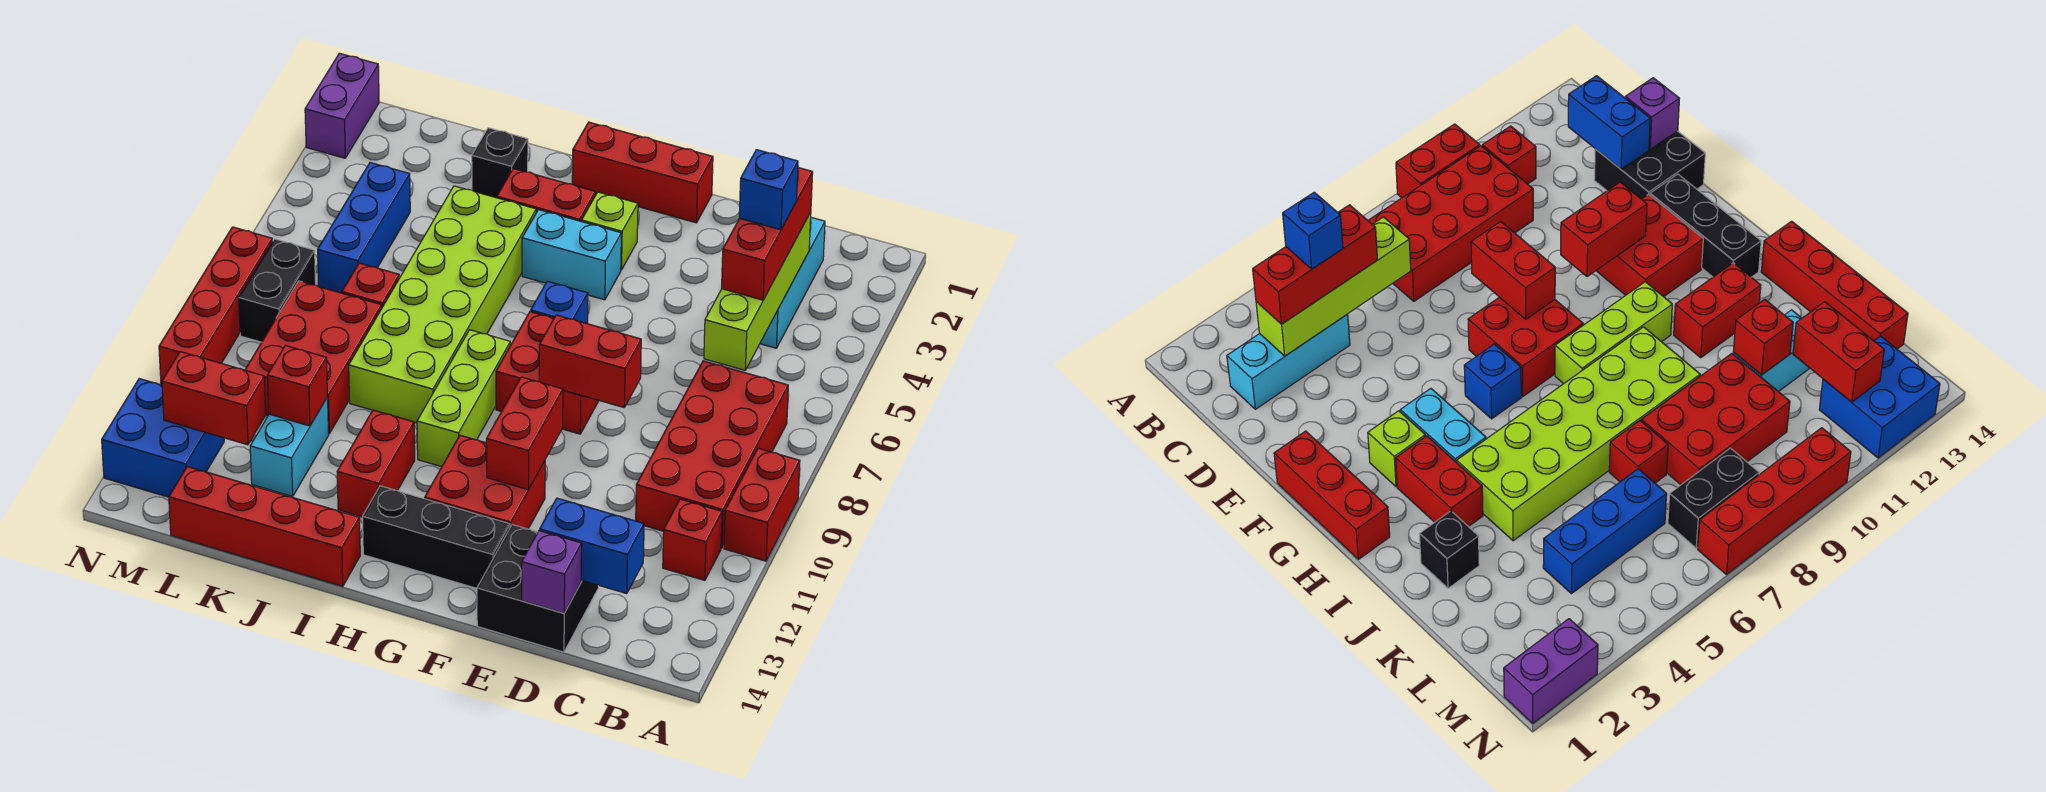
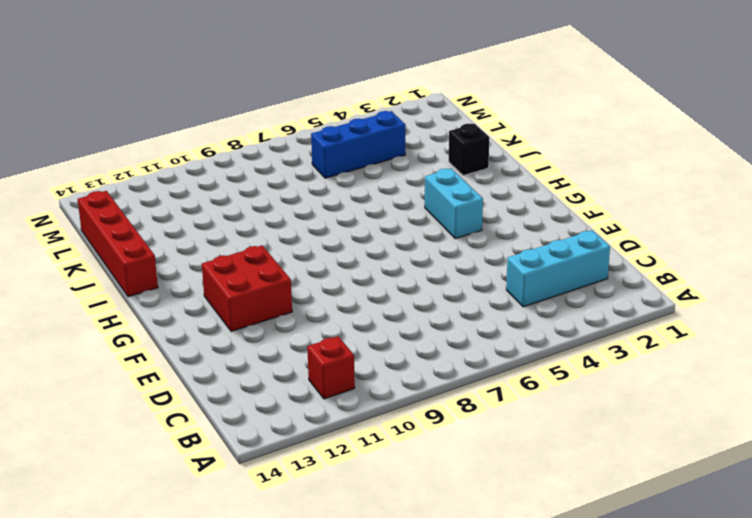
none -> red brick A9:A10 level 1
none -> red brick B7:C10 level 1
none -> black brick D13:E14 level 1
none -> red brick F1:H1 level 1

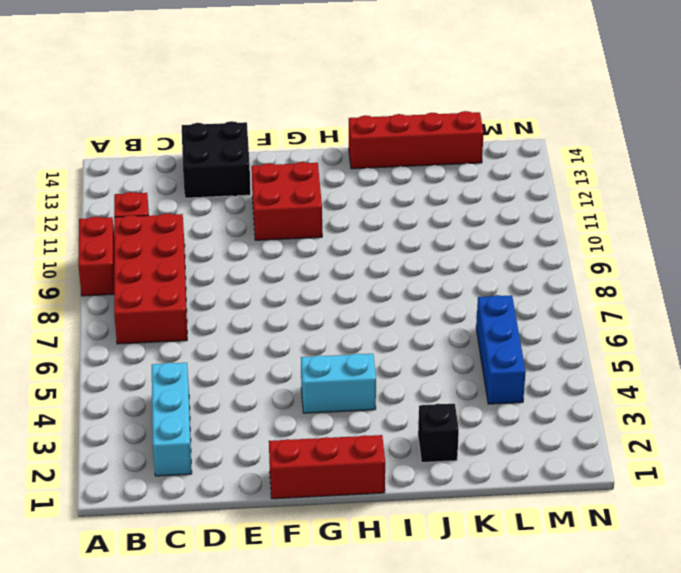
none -> red brick F7:G8 level 1
none -> black brick F13:H13 level 1
none -> lime brick G3 level 1
none -> blue brick G6 level 1

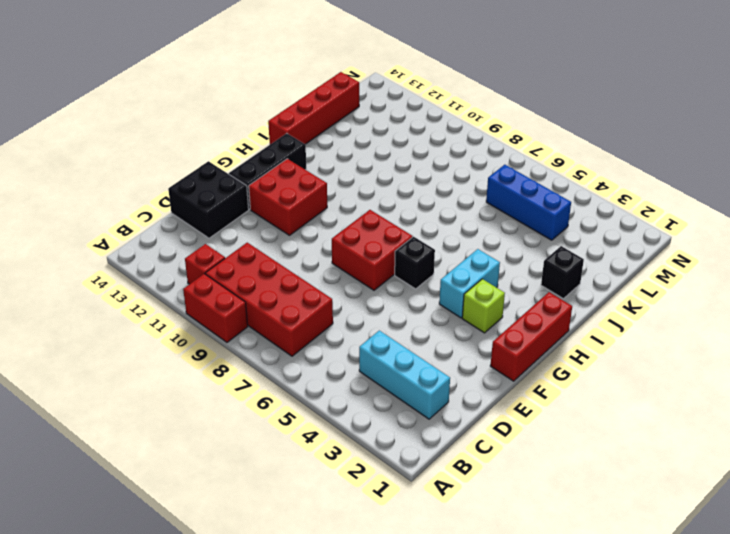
black brick G6 level 1 -> blue brick G6 level 1
none -> red brick H3:I3 level 1
none -> lime brick H8:H10 level 1
none -> lime brick I4:J9 level 1
none -> red brick I11:I12 level 1

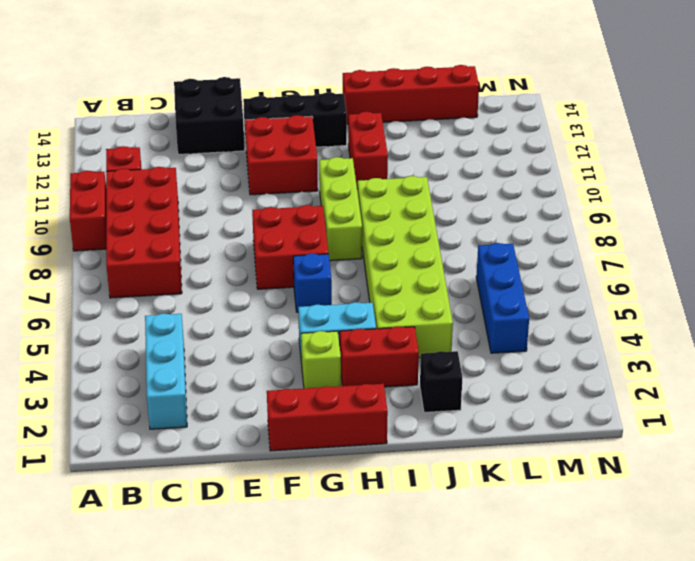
none -> red brick K7 level 1
none -> red brick K8:L10 level 1
none -> cyan brick K11:K12 level 1
none -> black brick M7:M8 level 1

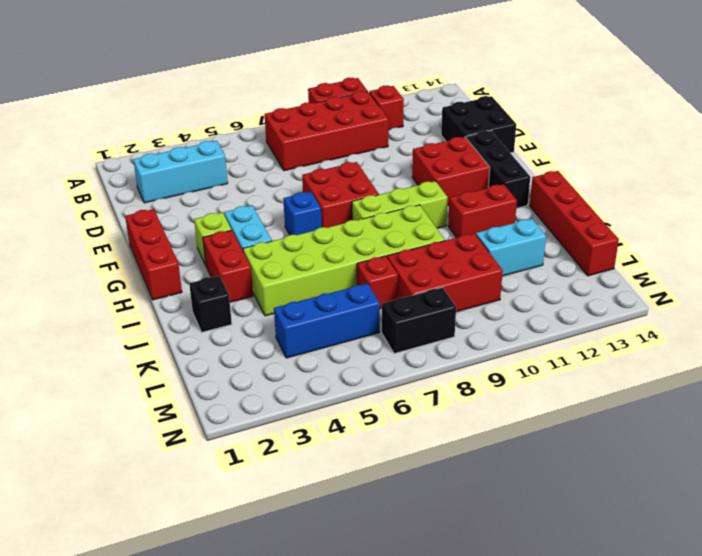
none -> blue brick M12:N13 level 1
none -> purple brick N1:N2 level 1
none -> red brick N7:N10 level 1
none -> lime brick C3:C6 level 2

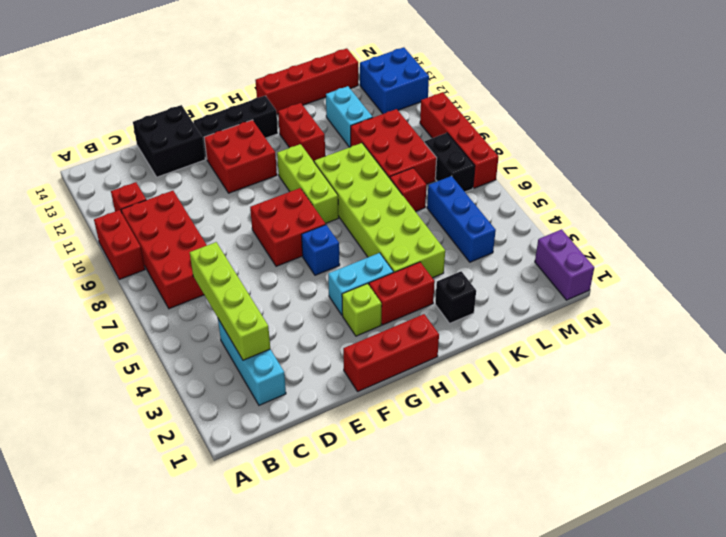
none -> blue brick C13:D13 level 2
none -> purple brick D14 level 2
none -> red brick E8:F8 level 2
none -> red brick F10:F11 level 2

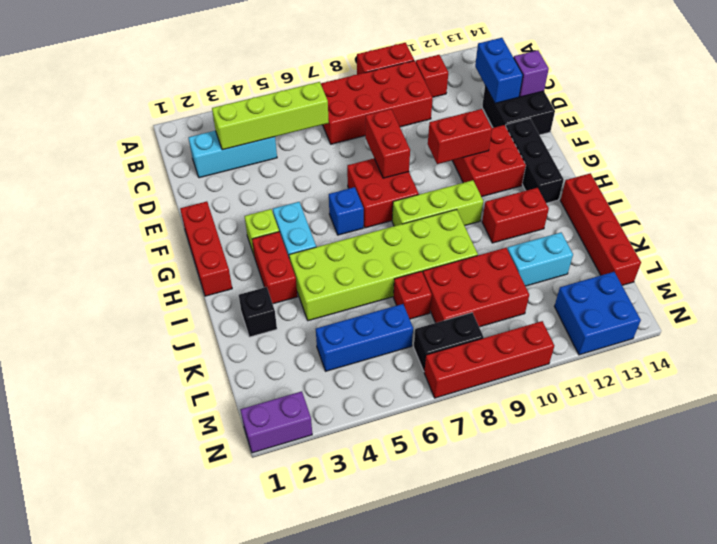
none -> red brick K11 level 2
none -> red brick L12:M12 level 2
none -> red brick C3:C5 level 3
none -> blue brick C4 level 4

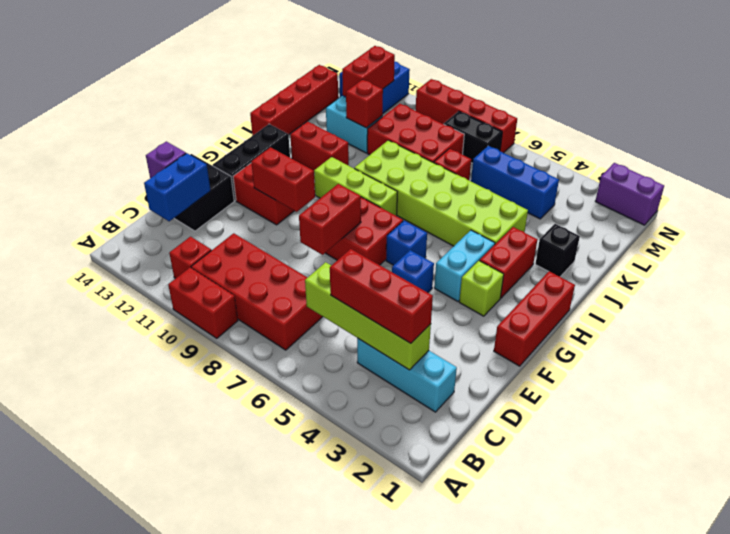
blue brick F5 level 1 -> blue brick C4 level 4

